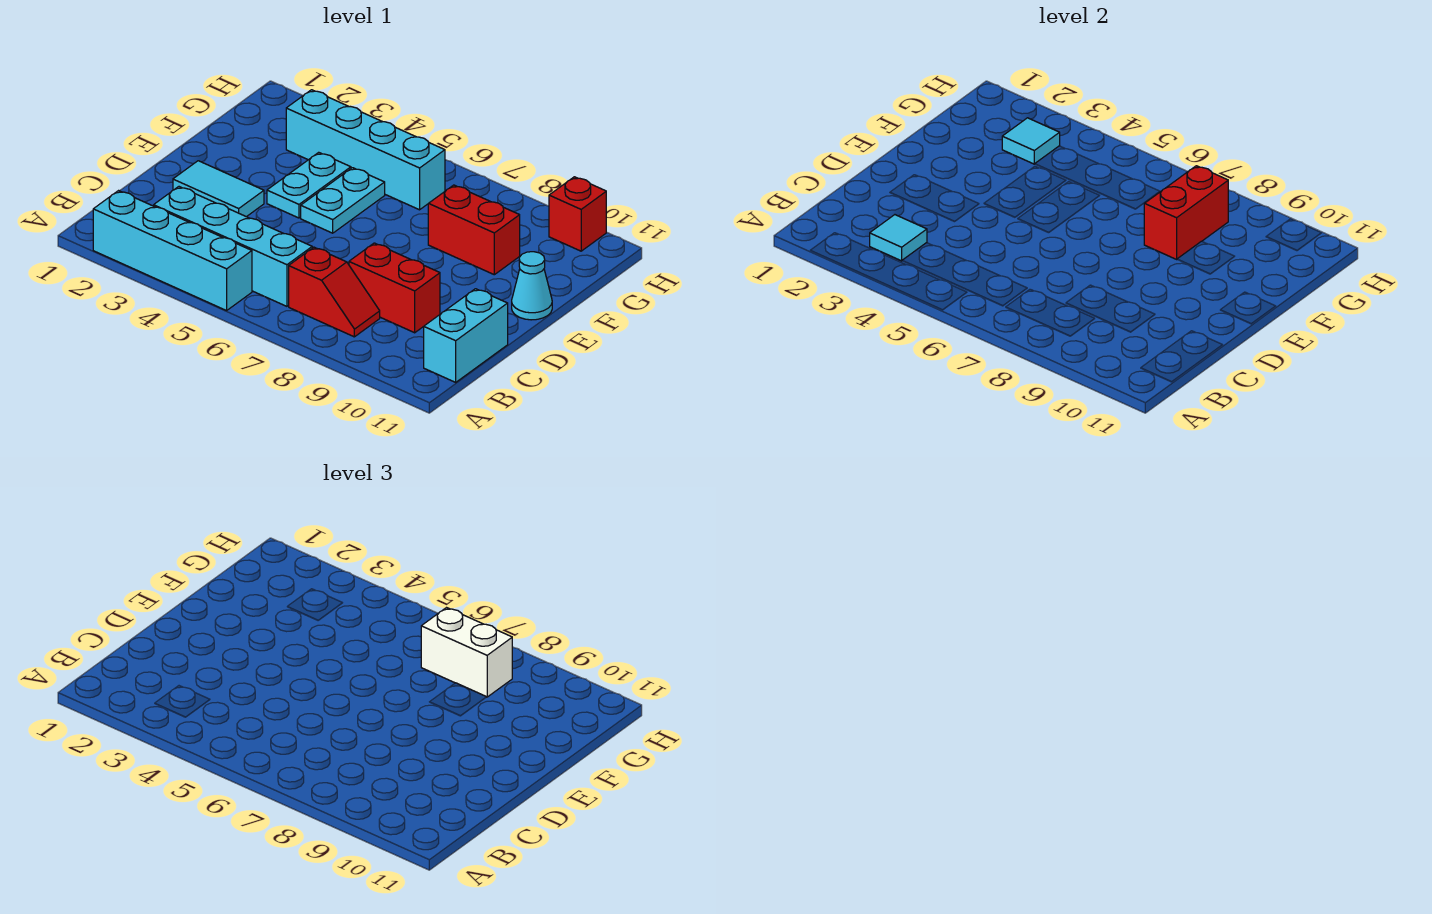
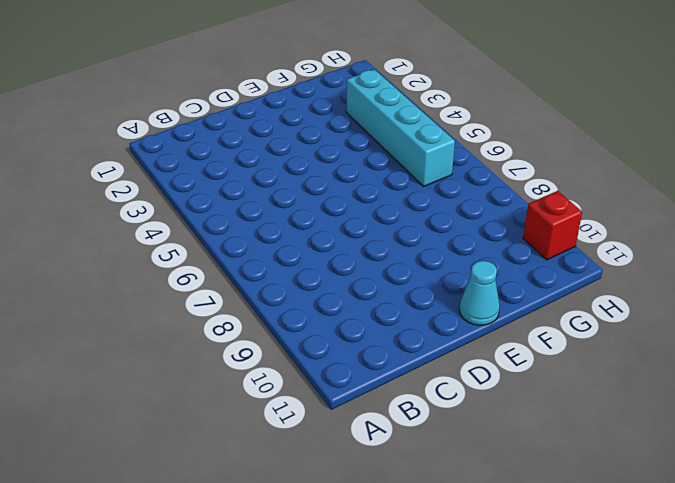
none -> cyan brick A2:A5 level 1
none -> cyan brick B3:B6 level 1
none -> red slope B7:B8 level 1 top 7

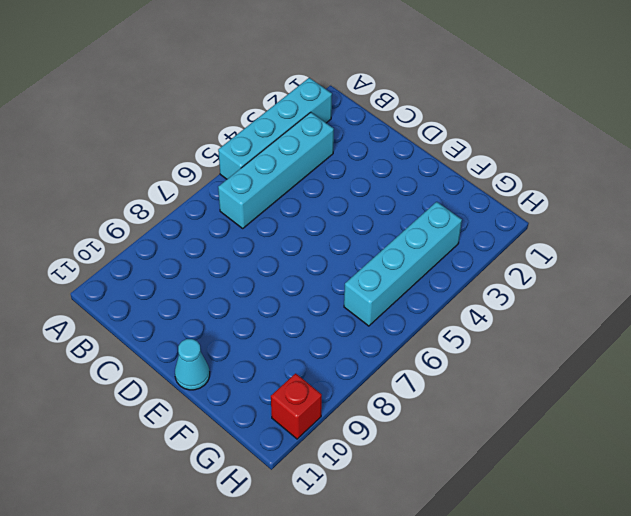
none -> red slope B7:B8 level 1 top 7
none -> cyan brick B11:C11 level 1
none -> red brick C8:C9 level 1

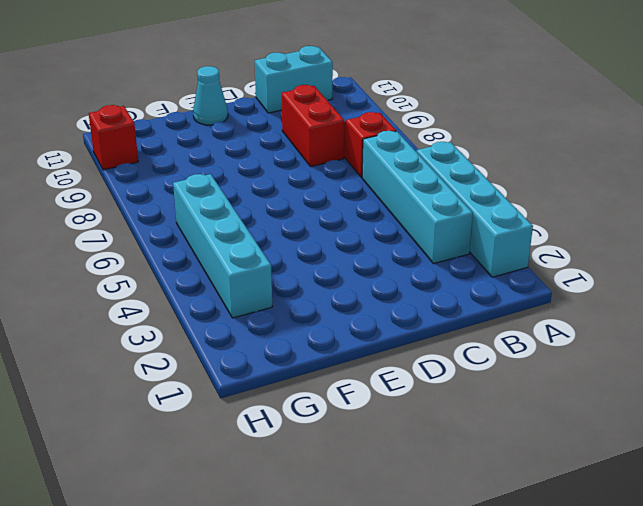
none -> cyan tile D2:D3 level 1
none -> cyan plate E4:F4 level 1
none -> cyan plate E5:F5 level 1

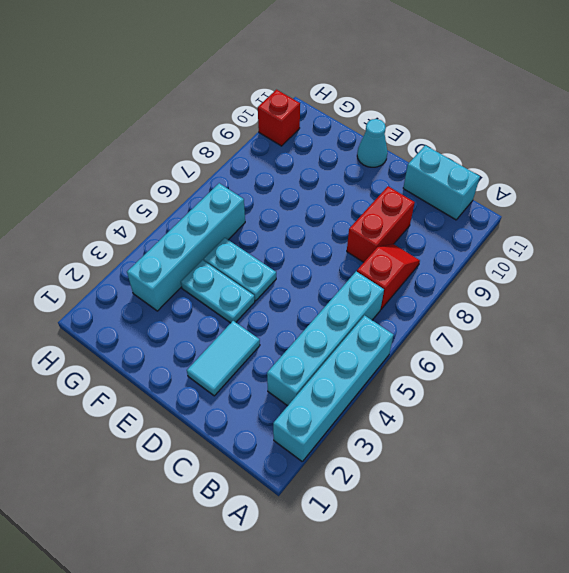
none -> red brick F8:F9 level 1
none -> cyan tile B3 level 2
none -> red brick F8:G8 level 2

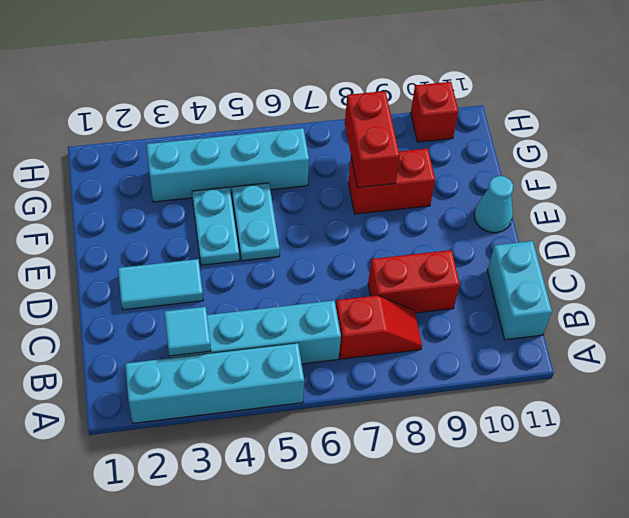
none -> cyan tile G3 level 2
none -> white brick G7:G8 level 3

